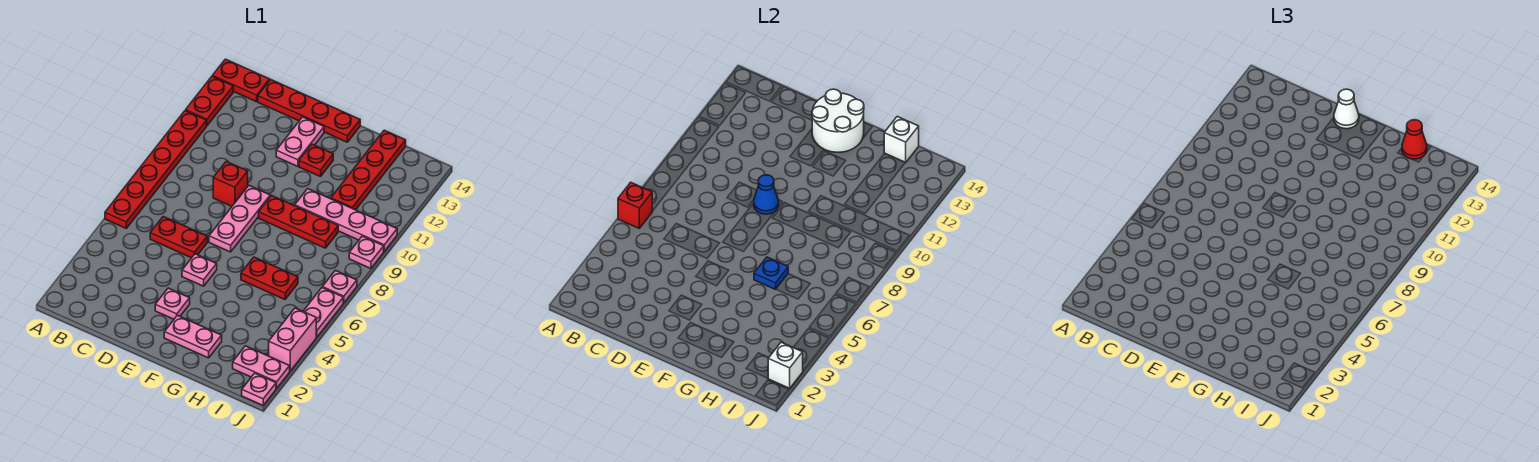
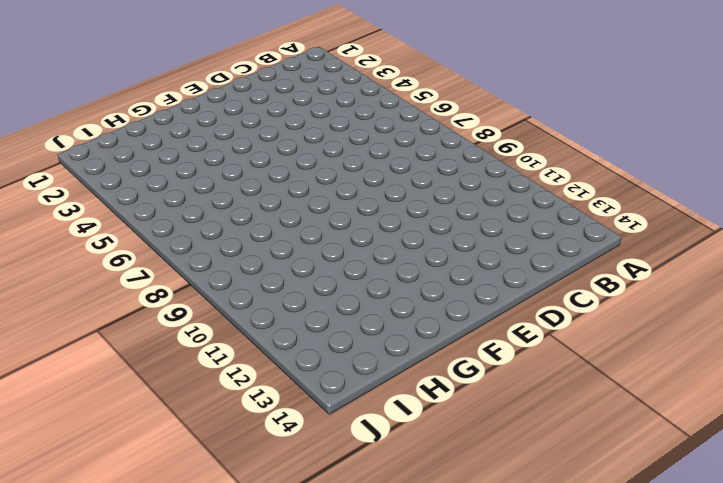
none -> red plate A6:A11 level 1
none -> red plate A12:A13 level 1
none -> red plate A14:B14 level 1
none -> red plate C6:D6 level 1

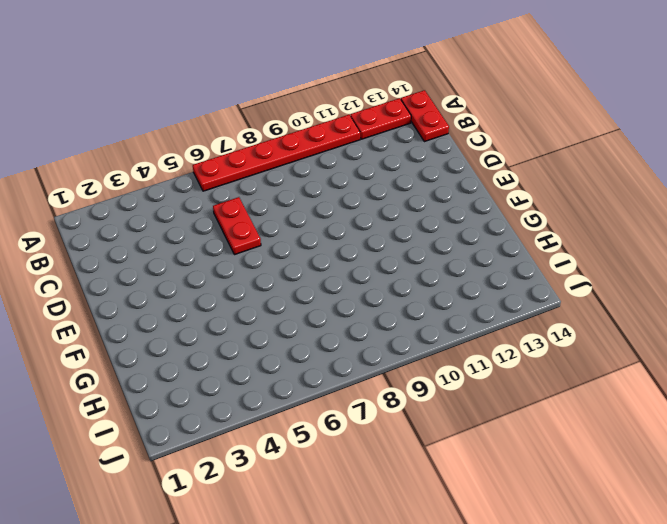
none -> red plate C14:F14 level 1
none -> red brick D9 level 1
none -> pink plate E3 level 1
none -> pink plate E5 level 1

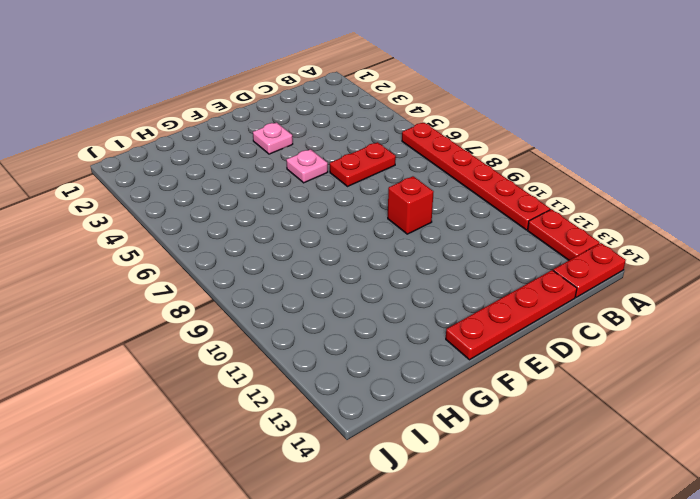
none -> pink plate E7:E9 level 1
none -> pink plate E12:E13 level 1
none -> pink plate F2:G2 level 1
none -> red plate F9:H9 level 1

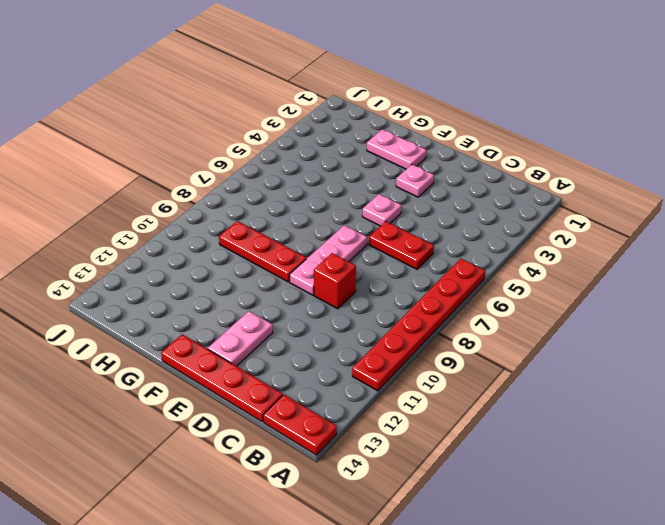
none -> red plate A12:A13 level 1
none -> red plate F12 level 1
none -> red plate G6:H6 level 1
none -> pink plate G10:J10 level 1

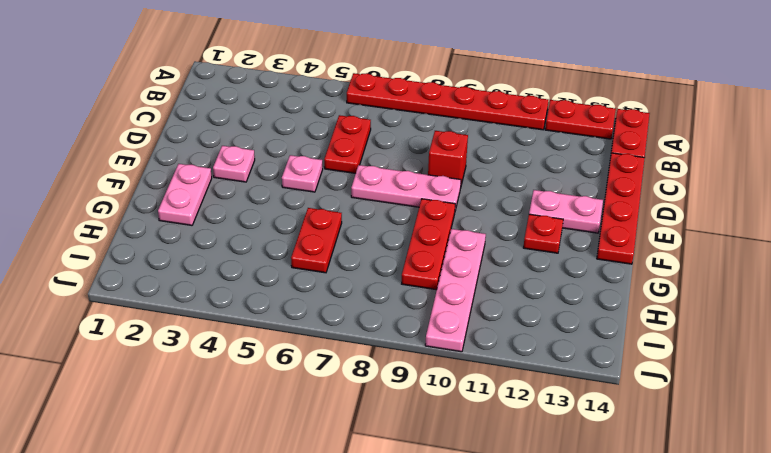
none -> red plate H11:H14 level 1
none -> pink plate I2:J2 level 1
none -> pink plate J1 level 1
none -> pink brick J3:J4 level 1

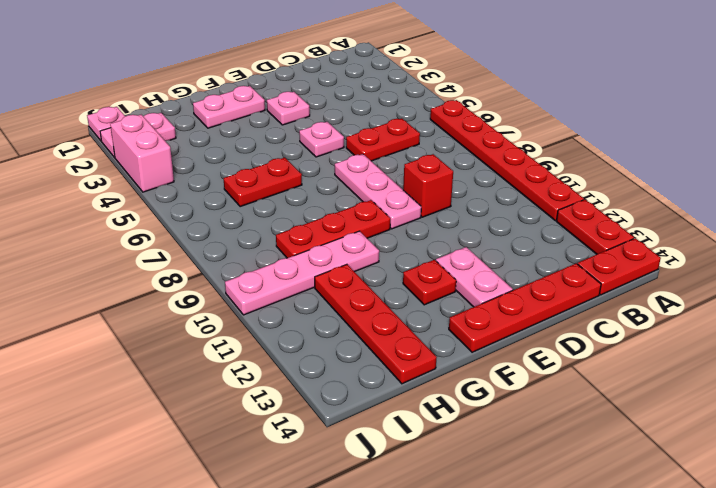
none -> pink plate J5:J6 level 1
none -> pink plate J7 level 1
none -> pink plate J9 level 1
none -> red brick A6 level 2

